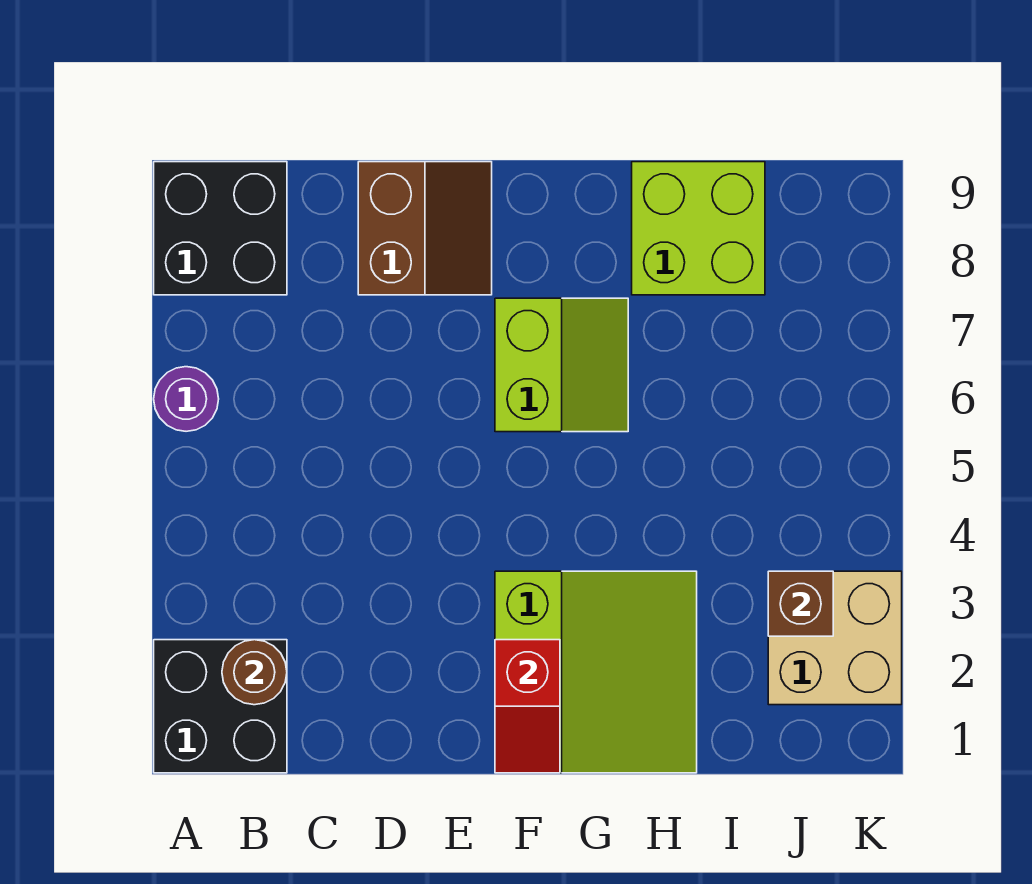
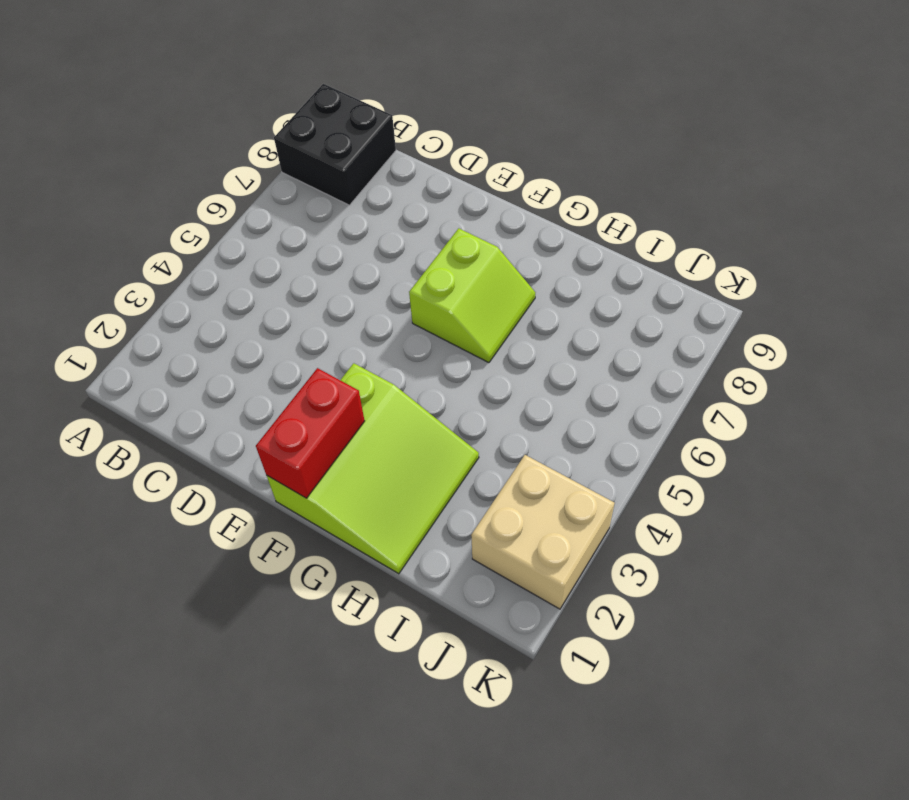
red brick F1:F2 level 2 -> red slope F1:F2 level 2 top 2
none -> black brick A1:B2 level 1
none -> purple round brick A6 level 1

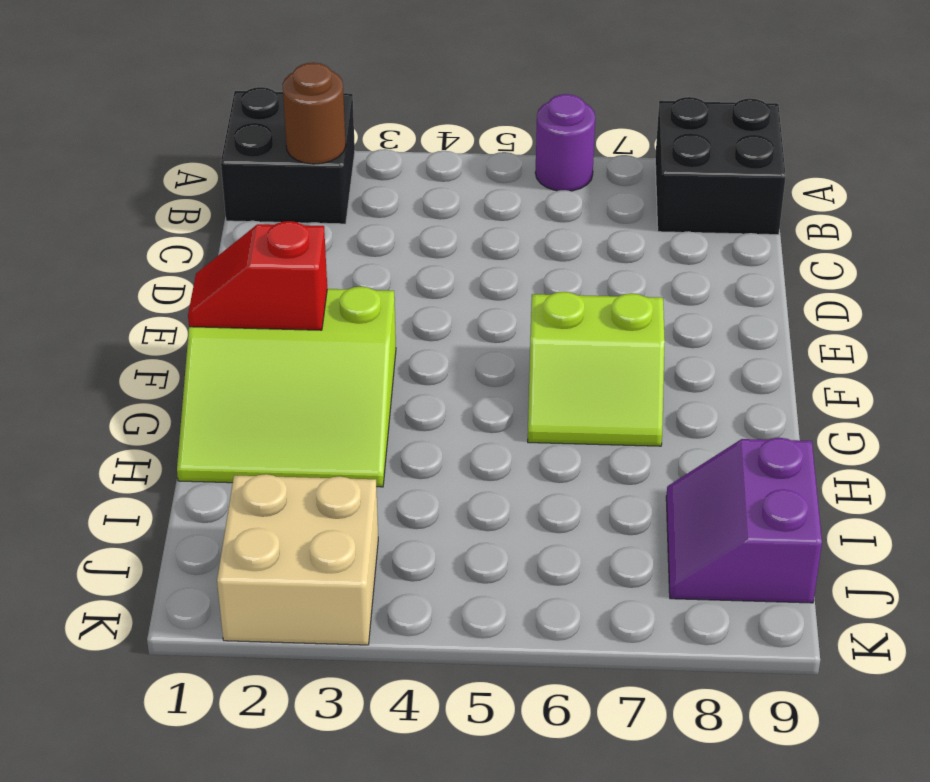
purple slope I8:J9 level 1 top 9 -> lime brick H8:I9 level 1
none -> brown slope D8:E9 level 1 top D
none -> brown brick J3 level 2

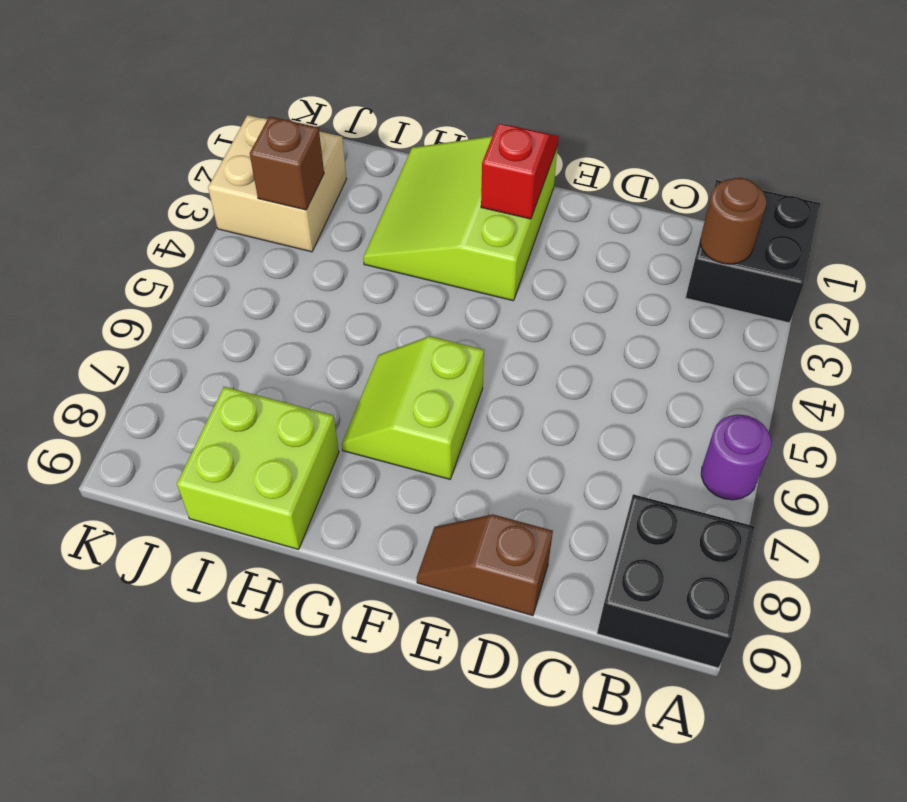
brown slope D9:E9 level 1 top D -> brown slope D8:E9 level 1 top D

